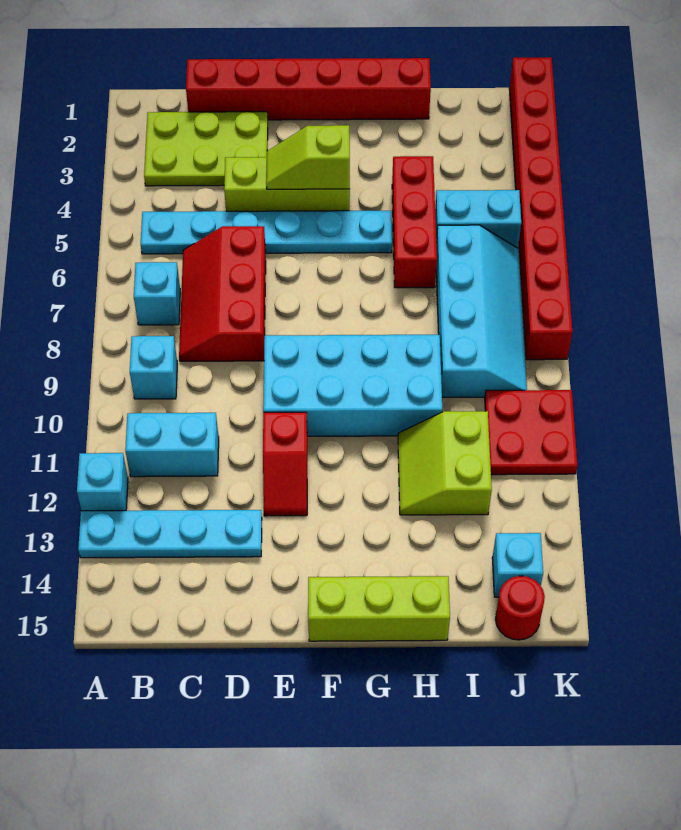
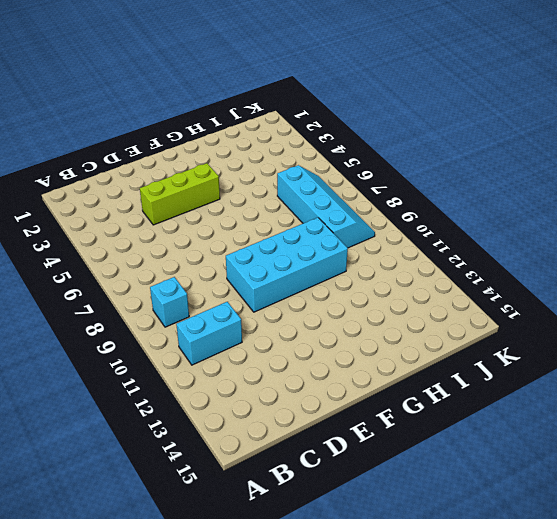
none -> cyan brick A12 level 1
none -> cyan plate A13:D13 level 1
none -> lime plate B2:D3 level 1

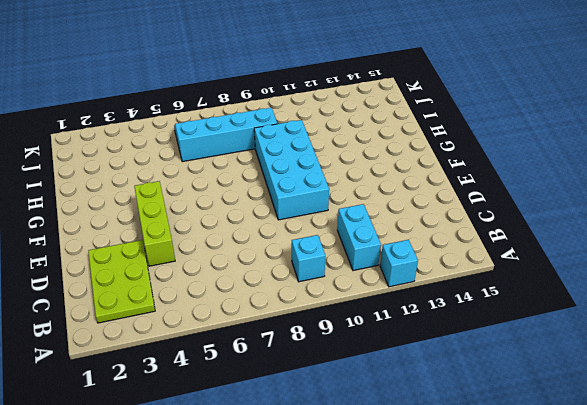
none -> cyan plate A13:D13 level 1
none -> cyan plate B5:G5 level 1
none -> cyan brick B7 level 1

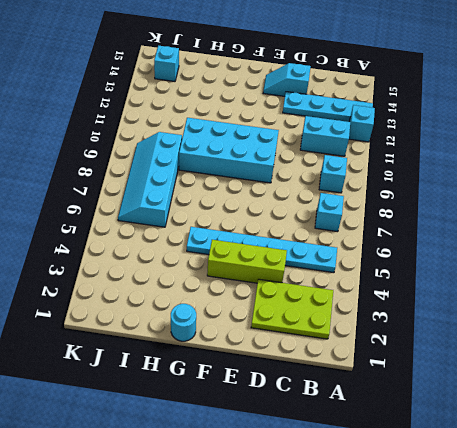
cyan slope D14:E14 level 1 top D -> none
cyan round brick G1 level 1 -> red brick C1:H1 level 1
none -> red slope C6:D8 level 1 top D
none -> red slope E11:E12 level 1 top 11
none -> lime brick F15:H15 level 1

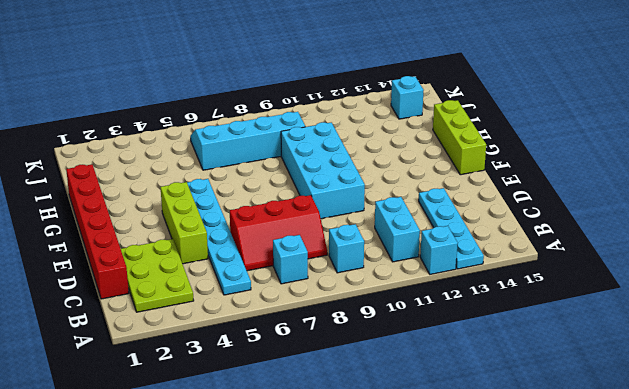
none -> red slope E11:E12 level 1 top 11
none -> red brick H4:H6 level 1
none -> lime slope H11:I12 level 1 top I

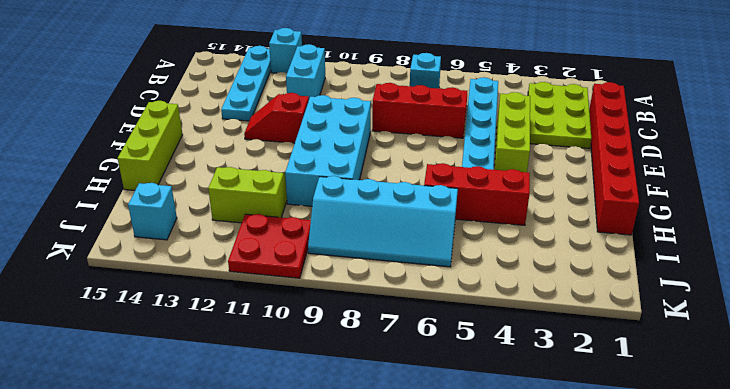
none -> cyan brick B9 level 1
none -> cyan brick I5:J5 level 1
none -> red round brick J15 level 1

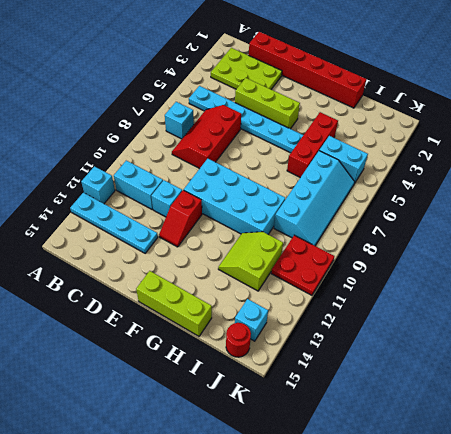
cyan brick D11 level 1 -> cyan brick B9 level 1
none -> red brick K1:K8 level 1
none -> lime slope E4:F4 level 2 top F

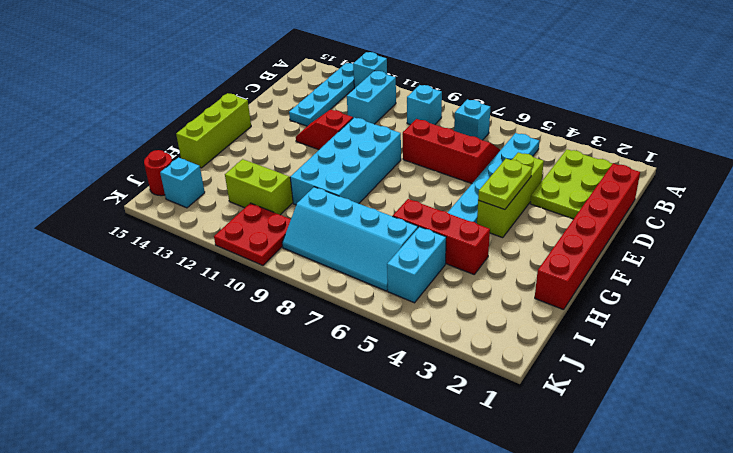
lime plate E4:F4 level 2 -> lime slope E4:F4 level 2 top F
none -> red brick K1:K8 level 1

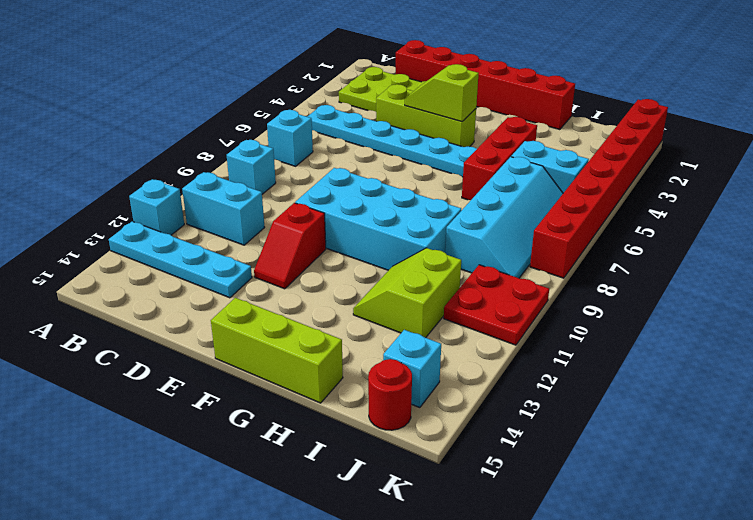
none -> red slope C6:D8 level 1 top D

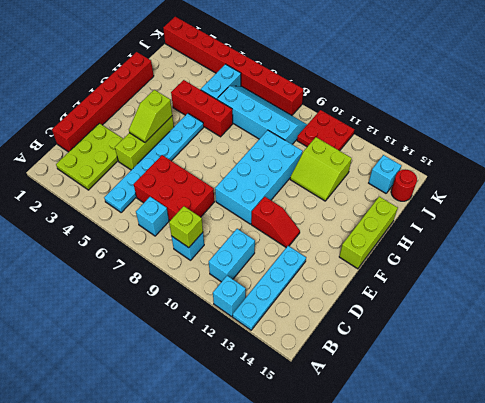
lime brick B9 level 2 -> none
red brick C6:D8 level 1 -> red slope C6:D8 level 1 top D

